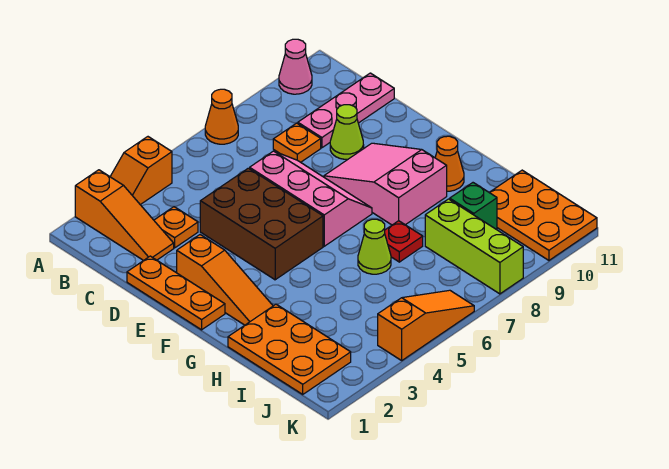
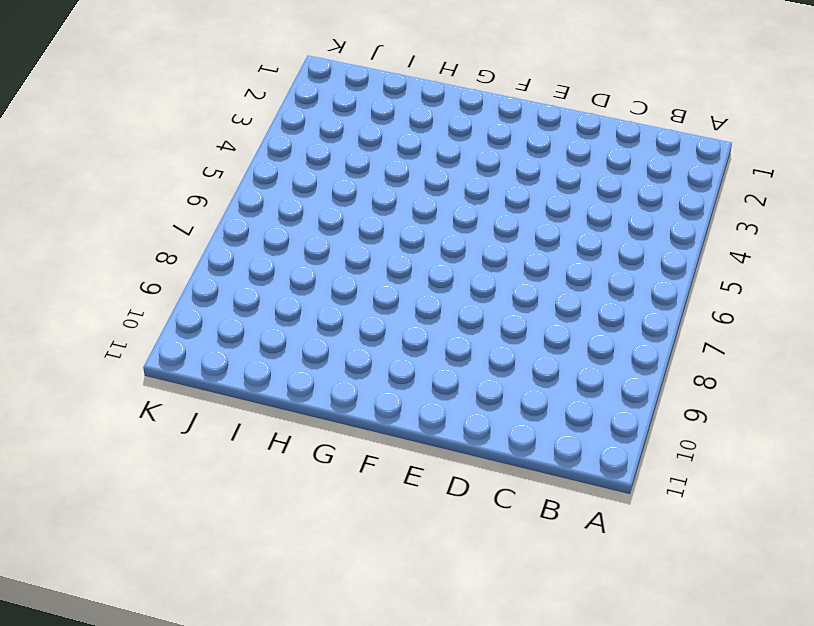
none -> orange slope A2:C2 level 1 top A
none -> orange slope A3:A4 level 1 top 4
none -> orange cone A7 level 1

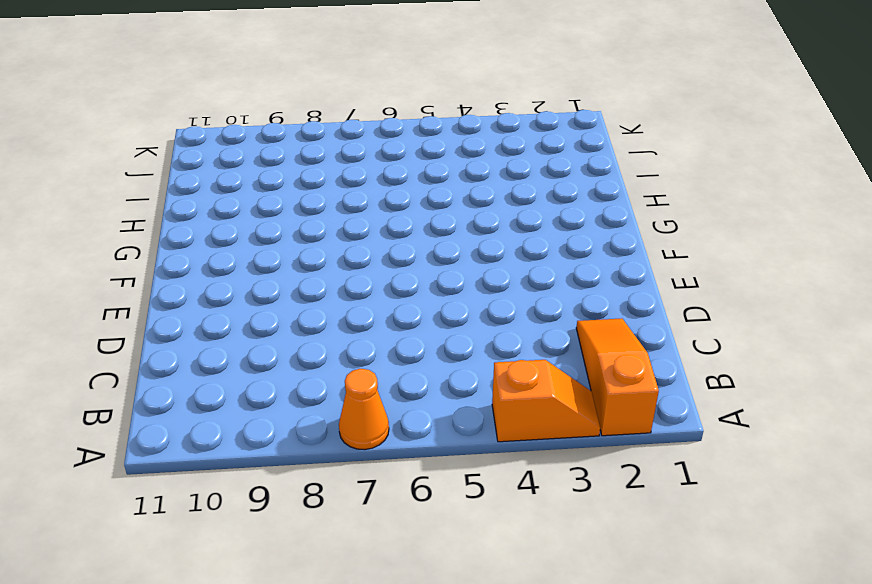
none -> pink cone A10 level 1
none -> orange plate C3 level 1
none -> orange plate C8 level 1

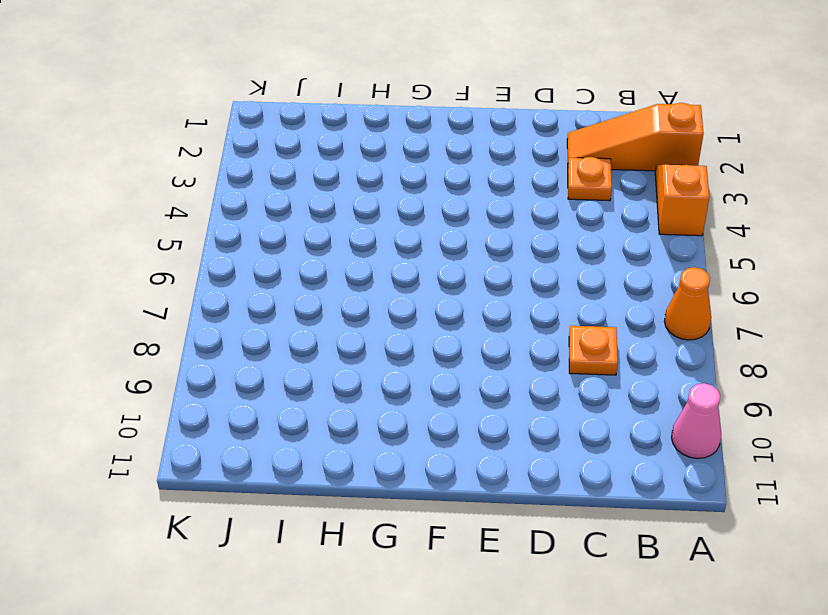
none -> pink plate C9:C11 level 1
none -> orange plate D1:F1 level 1
none -> brown brick D4:F5 level 1

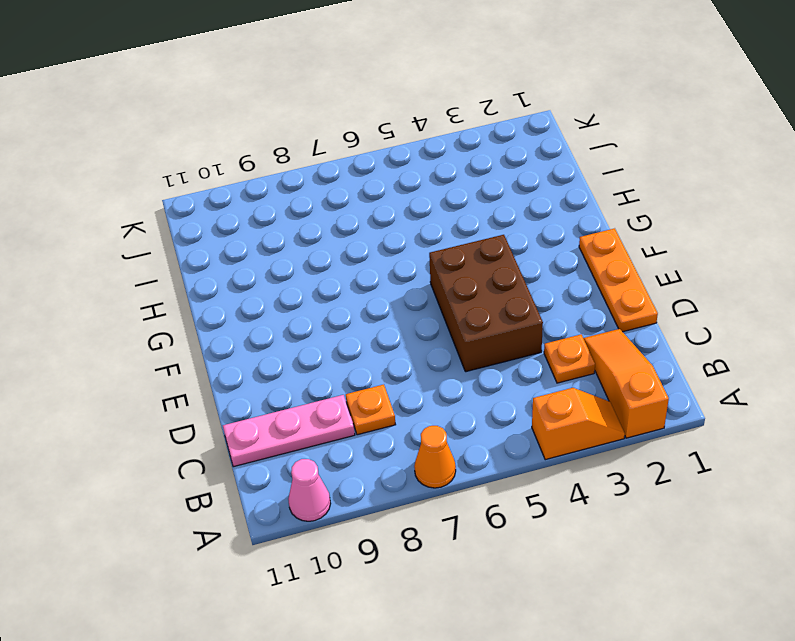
none -> pink slope D6:F7 level 1 top 6
none -> lime cone D9 level 1
none -> orange slope E2:G2 level 1 top E

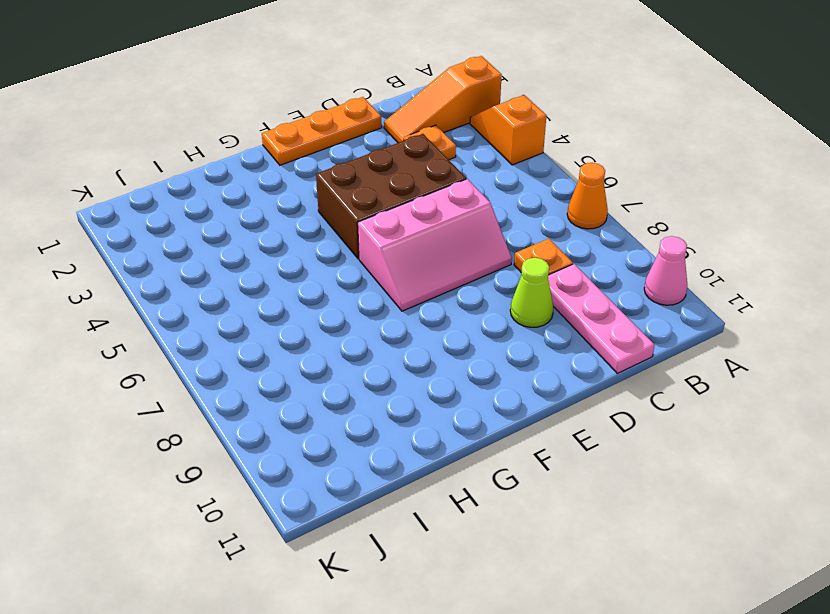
none -> orange slope E2:G2 level 1 top E
none -> pink slope E8:G9 level 1 top G
none -> orange cone G10 level 1

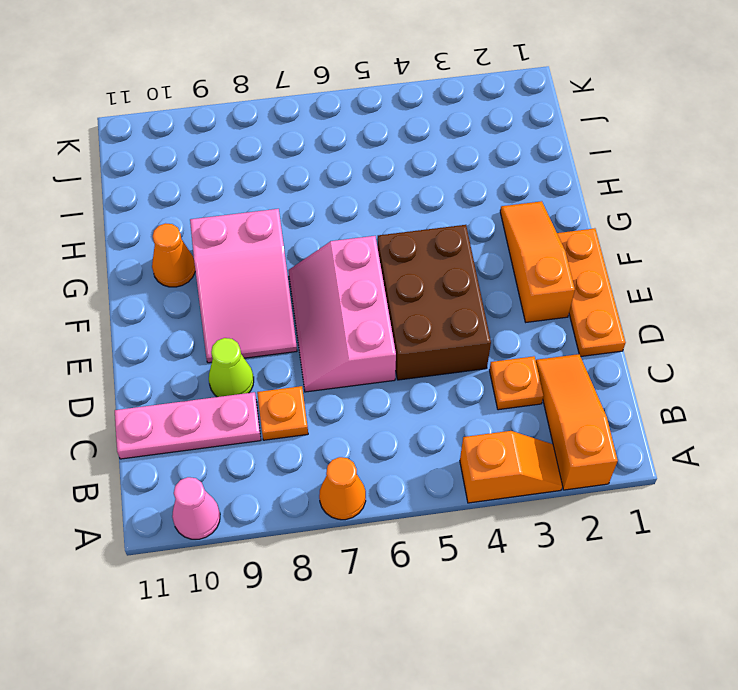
none -> orange plate H1:J2 level 1
none -> lime cone H6 level 1
none -> red plate H7 level 1

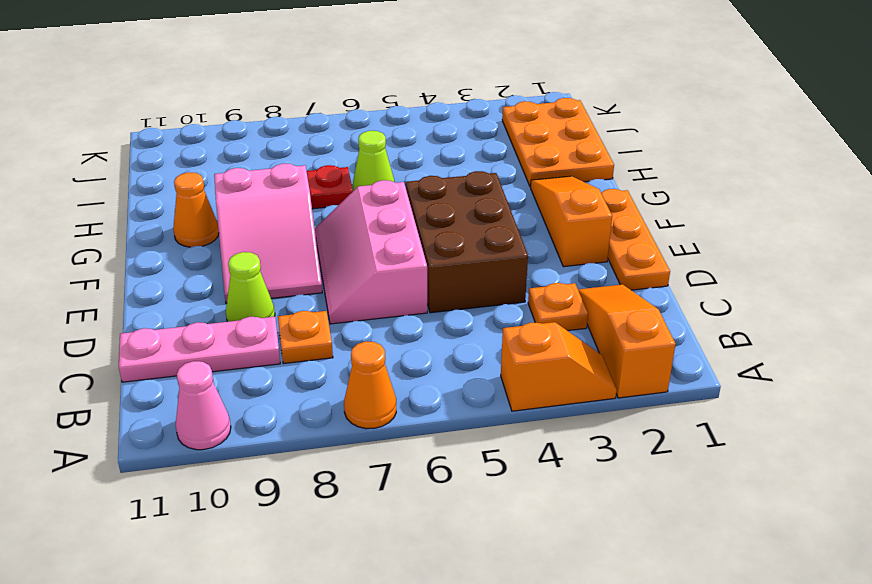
none -> lime brick I8:K8 level 1
none -> green brick I9 level 1
none -> orange plate I10:K11 level 1

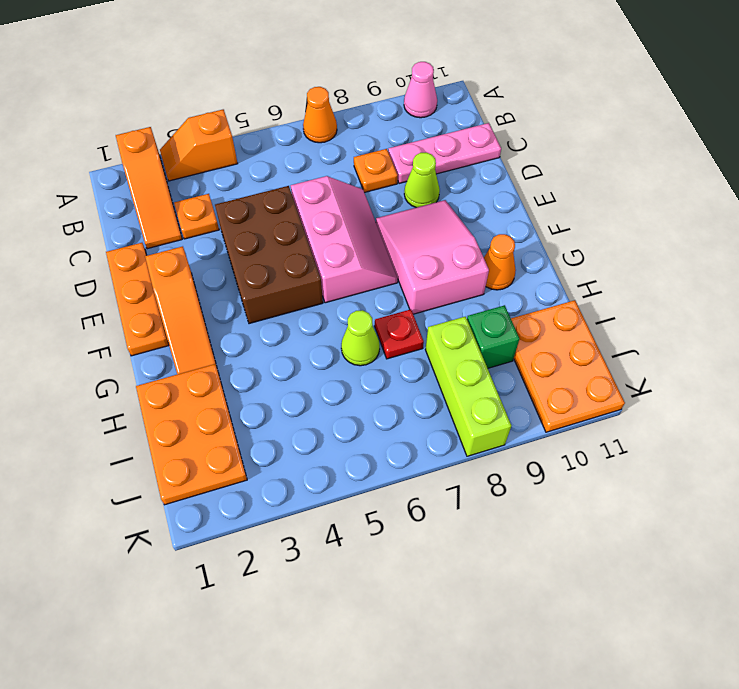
none -> orange slope K4:K6 level 1 top 4

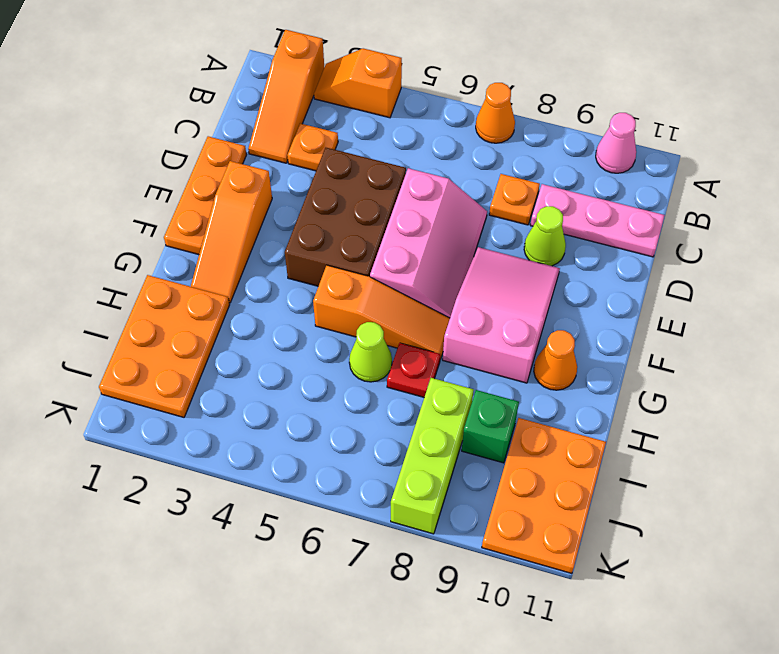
orange slope G5:G7 level 1 top 5 -> orange slope K4:K6 level 1 top 4

